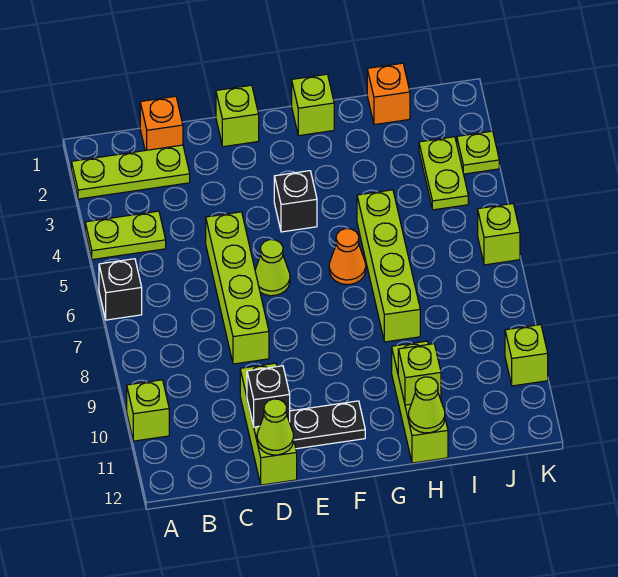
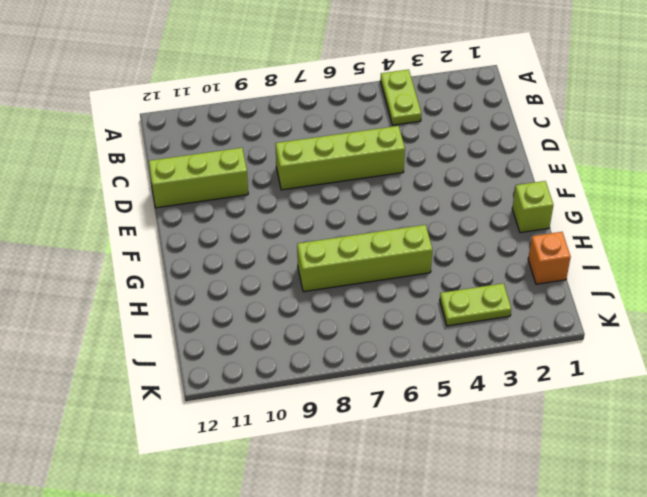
none -> lime plate A2:C2 level 1
none -> black brick A6 level 1
none -> lime brick A10 level 1

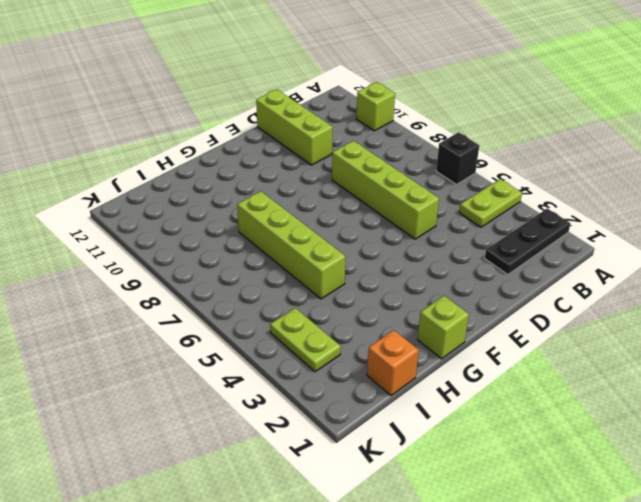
black plate A2:C2 level 1 -> lime plate A2:C2 level 1
none -> orange brick C1 level 1
none -> lime brick E1 level 1
none -> lime cone E6 level 1

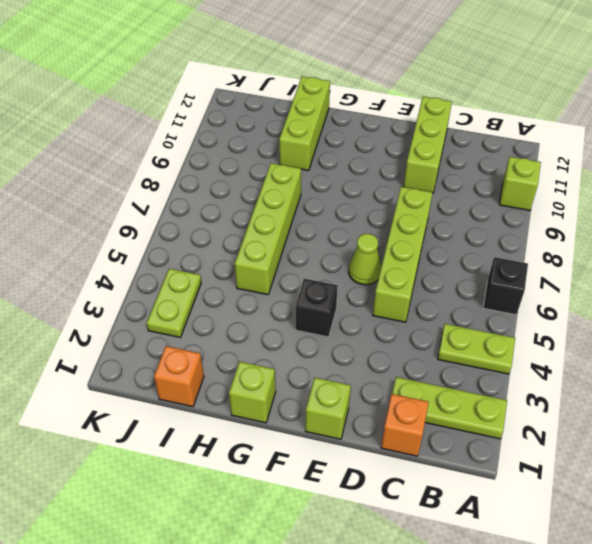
none -> black plate E11:F11 level 1
none -> orange cone G6 level 1
none -> lime plate K3 level 1

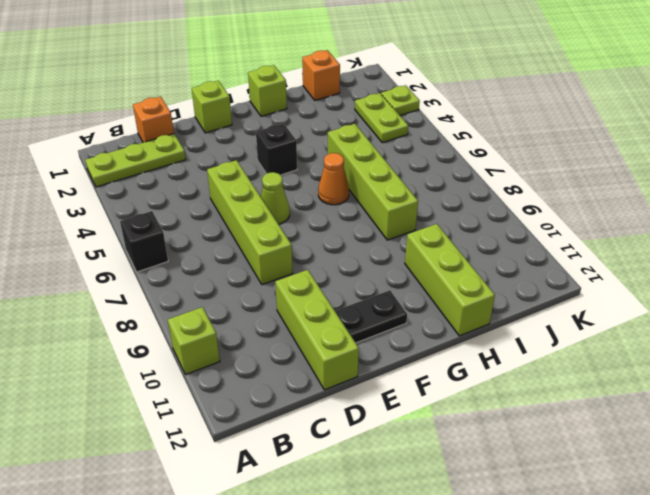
none -> lime plate A4:B4 level 1
none -> lime brick K6 level 1
none -> lime brick K10 level 1

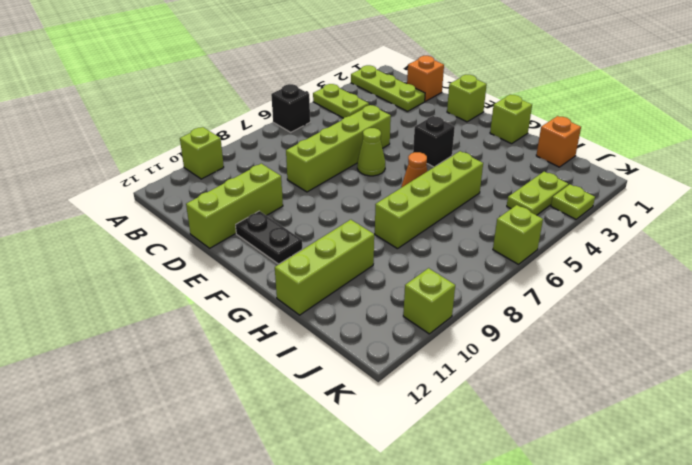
none -> black brick D11 level 2
none -> lime cone D12 level 2
none -> lime brick H11 level 2

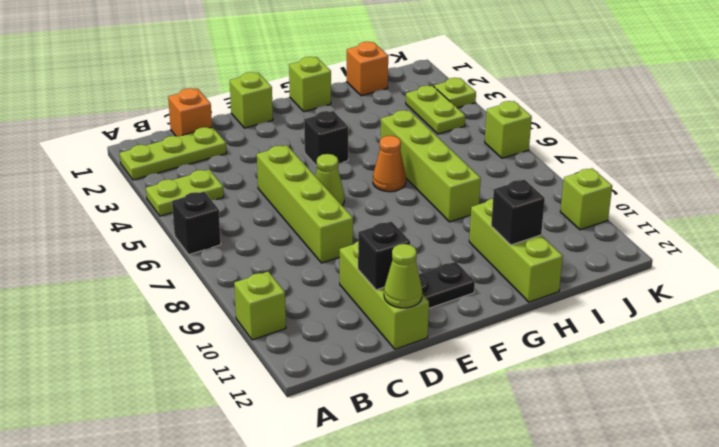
black brick H11 level 2 -> lime brick H11 level 2
none -> lime cone H12 level 2

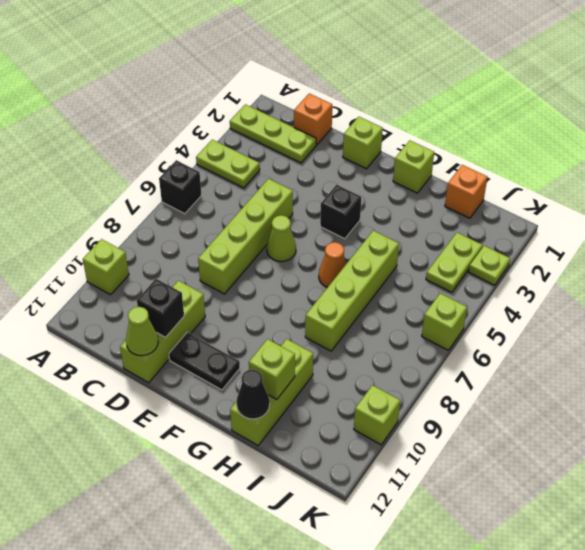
black cone H12 level 2 -> lime cone H12 level 2

